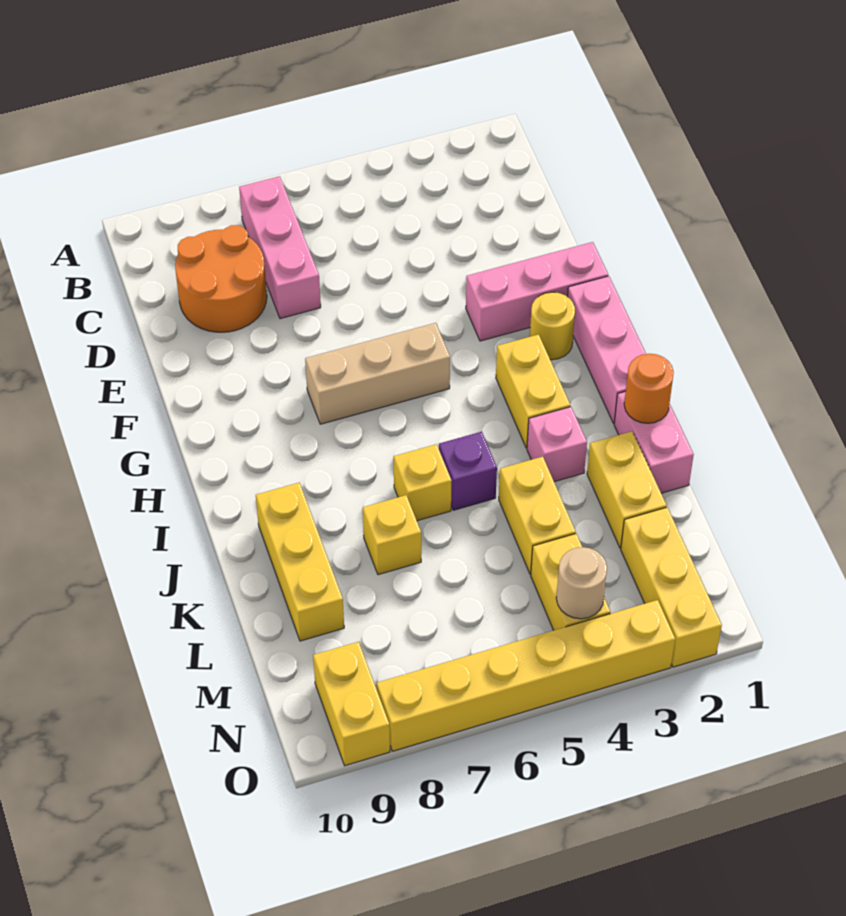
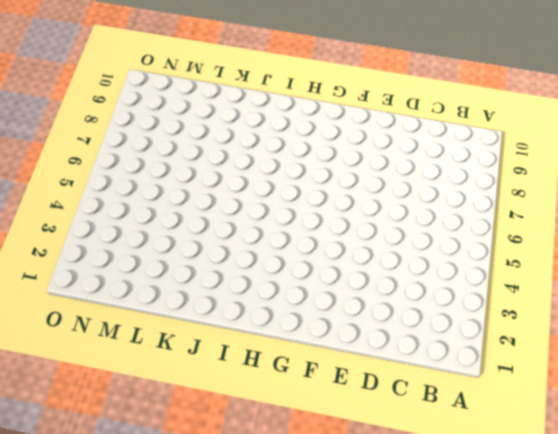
none -> pink brick B7:D7 level 1
none -> orange round brick C8:D9 level 1
none -> pink brick F1:F3 level 1

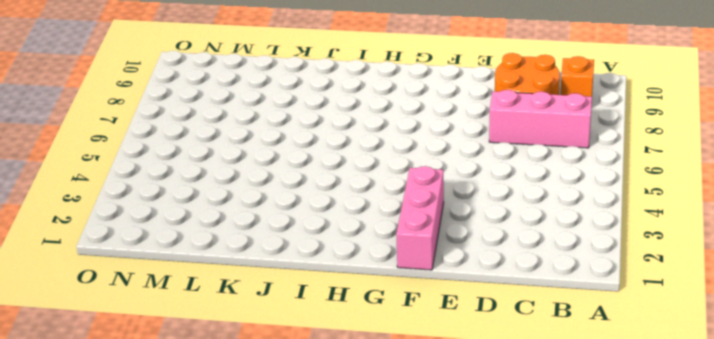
orange brick B9 level 1 -> none
none -> pink brick G1:I1 level 1
none -> yellow round brick G2 level 1
none -> tan brick G5:G7 level 1

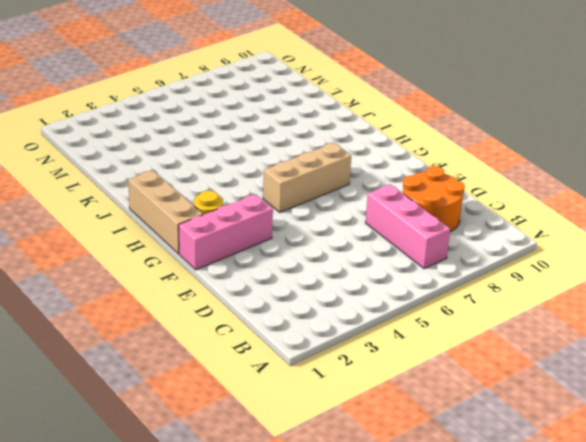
tan brick G1:I1 level 1 -> pink brick G1:I1 level 1
none -> yellow brick H3:I3 level 1
none -> pink brick J1:K1 level 1
none -> pink brick J3 level 1

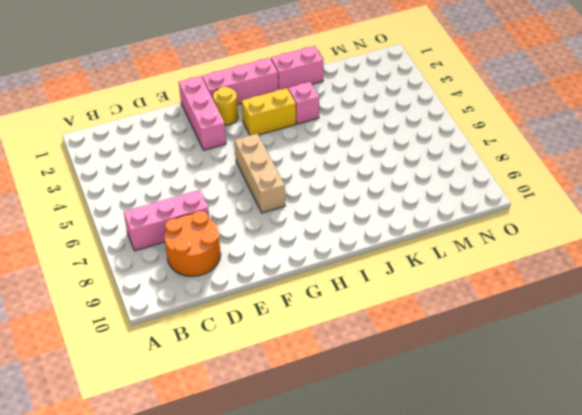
none -> purple brick J5 level 1
none -> yellow brick J6 level 1
none -> yellow brick J9:L9 level 1

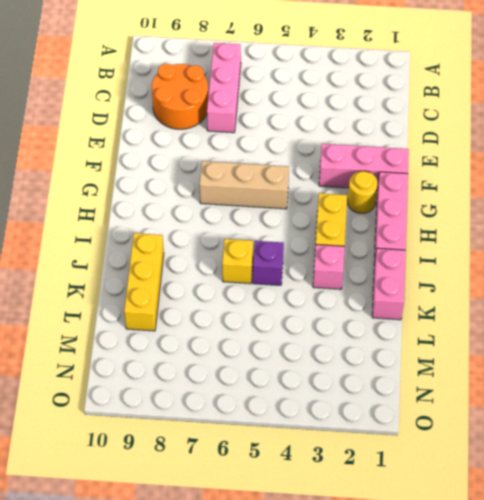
none -> yellow brick K2:L2 level 1
none -> yellow brick K4:L4 level 1
none -> yellow brick K7 level 1

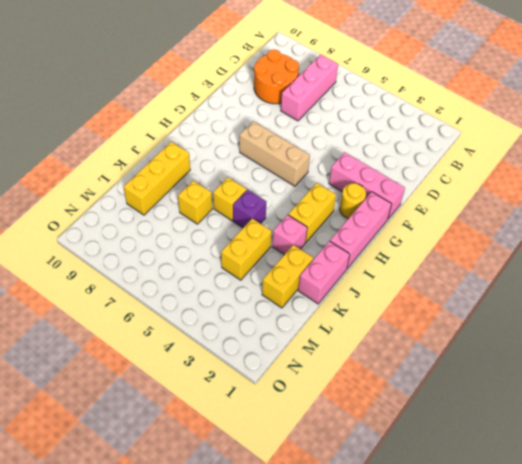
none -> yellow brick M2:O2 level 1
none -> yellow brick M4:N4 level 1
none -> yellow brick N9:O9 level 1

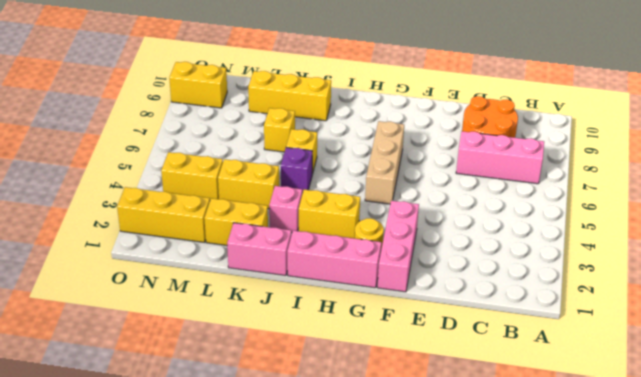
none -> yellow brick O3:O8 level 1
none -> orange round brick J1 level 2
none -> tan round brick N4 level 2

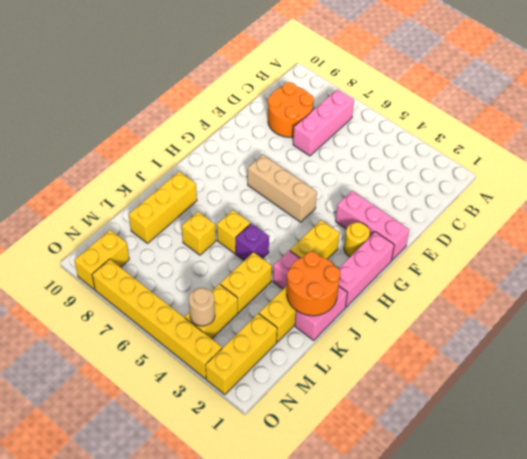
orange round brick J1:K2 level 2 -> orange round brick J1 level 2

